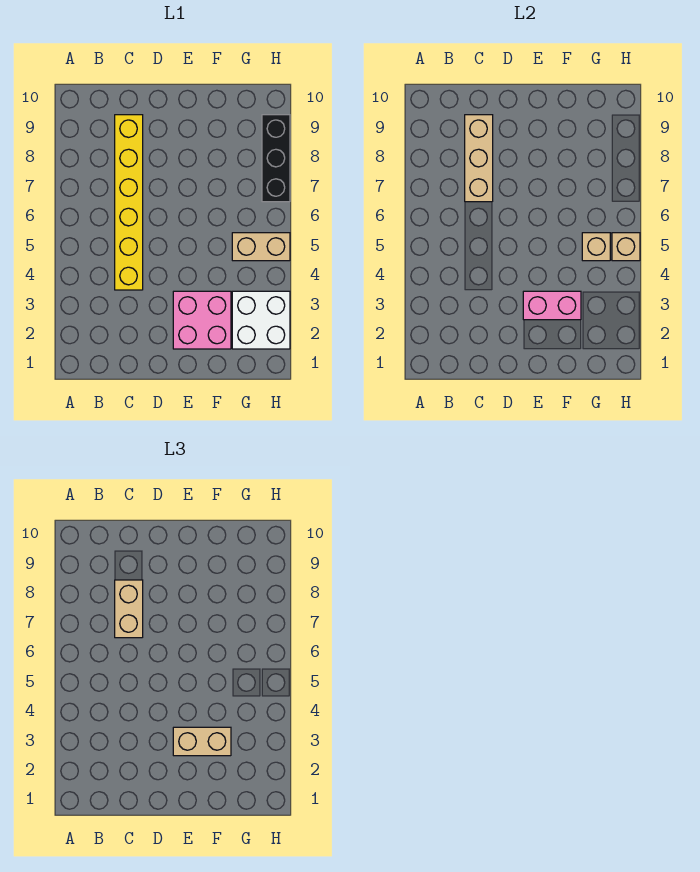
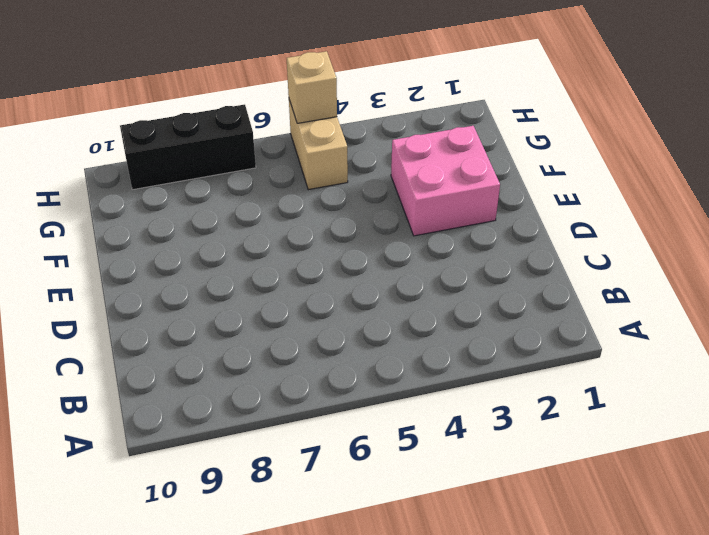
none -> yellow brick C4:C9 level 1
none -> white brick G2:H3 level 1

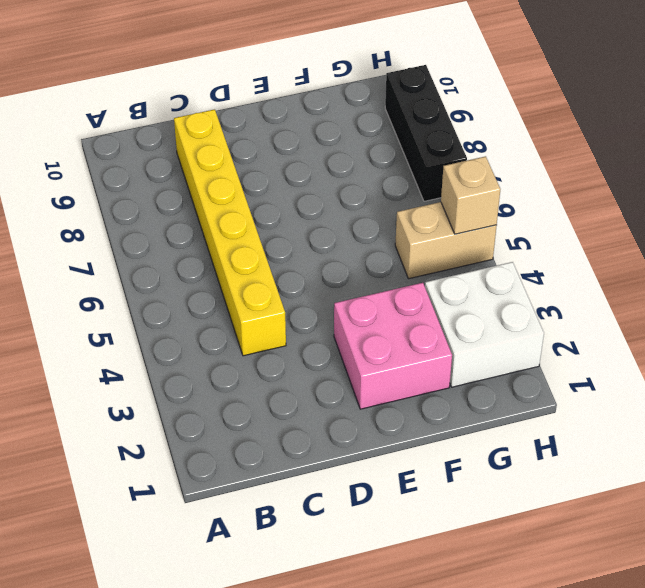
none -> tan brick C7:C9 level 2
none -> pink brick E3:F3 level 2

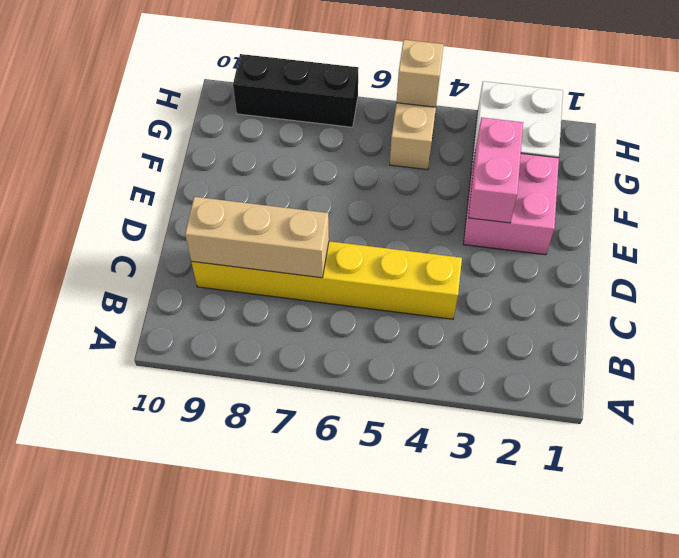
none -> tan brick G5 level 2
none -> tan brick C7:C8 level 3

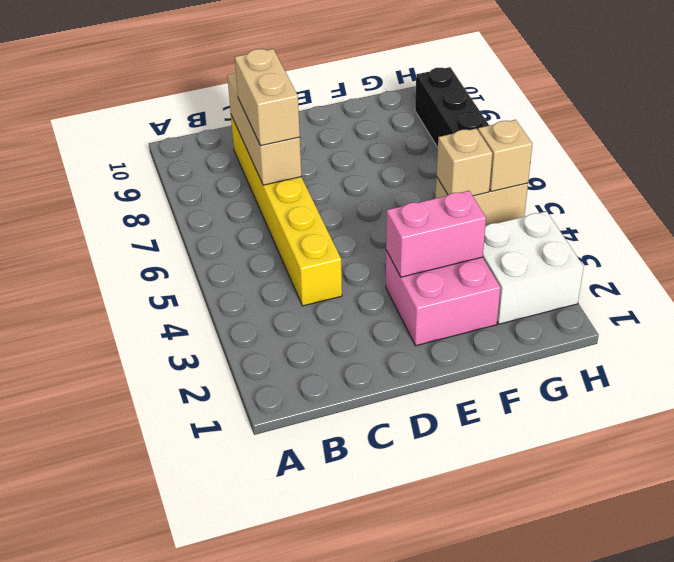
none -> tan brick E3:F3 level 3

